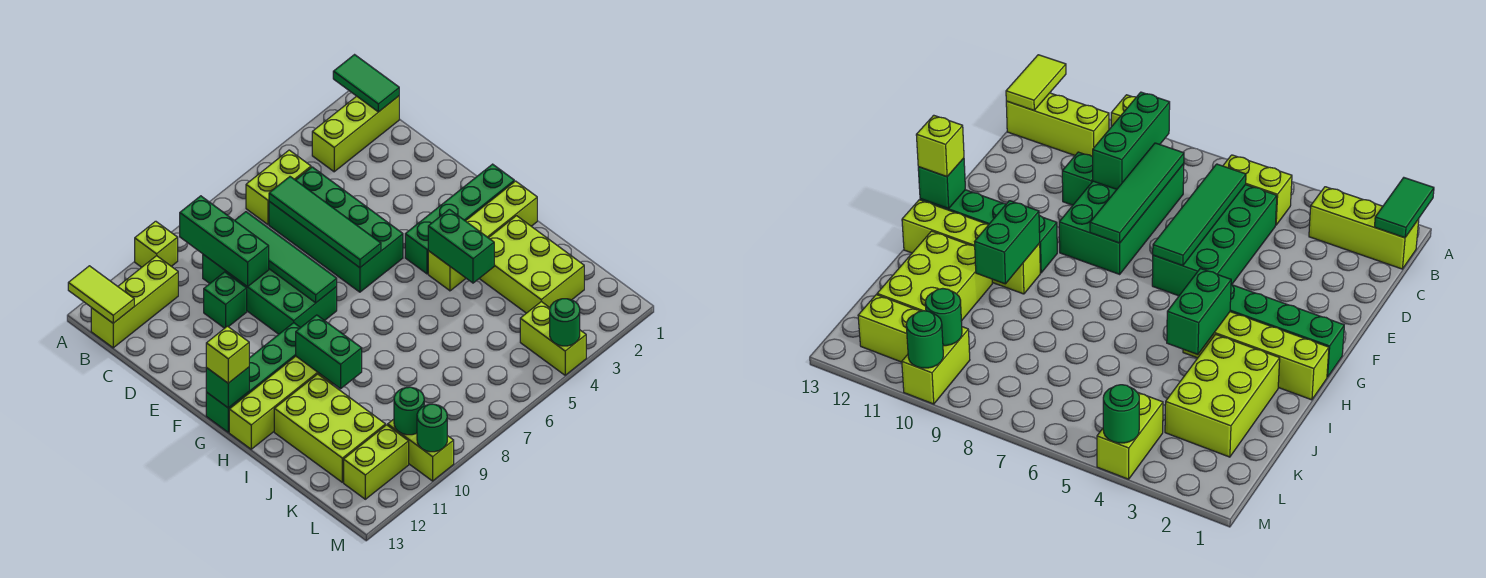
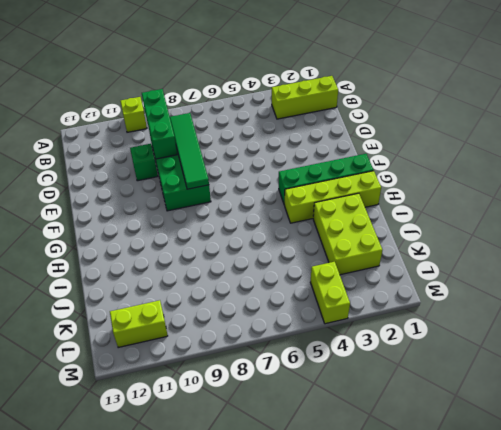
none -> lime brick B5:B6 level 1
none -> lime brick B11:B13 level 1
none -> green brick C5:F6 level 1

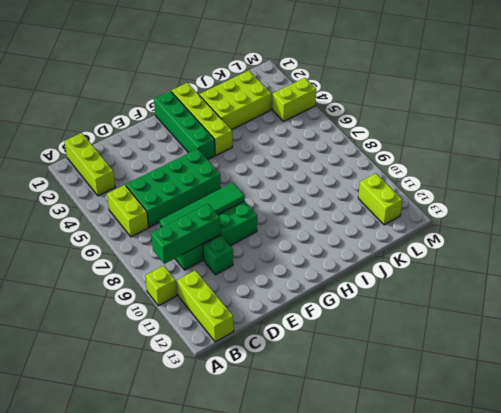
none -> green brick G10:G13 level 1
none -> lime brick H10:H13 level 1
none -> lime brick I11:K12 level 1

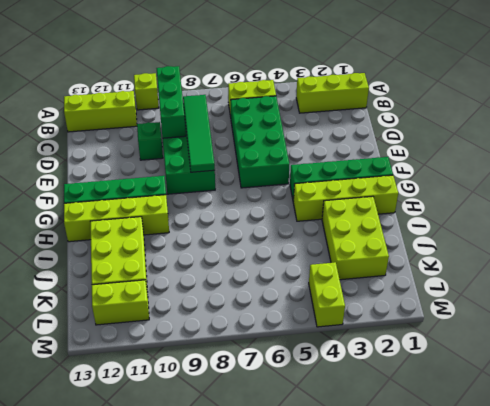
none -> lime brick L10:M10 level 1
none -> green tile A1:B1 level 2
none -> lime tile A13:B13 level 2

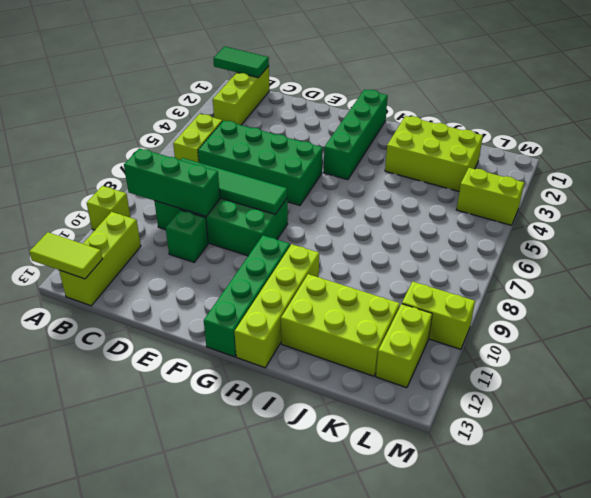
none -> lime brick H1:H4 level 1
none -> green tile C6:F6 level 2
none -> green brick G13 level 2

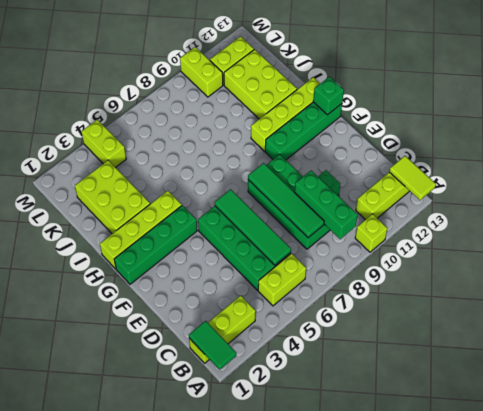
none -> green brick H4:I4 level 2
none -> green brick H10:I10 level 2
none -> green round brick L10 level 2

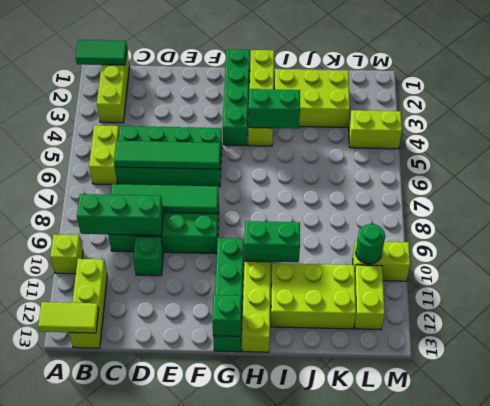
none -> green round brick M4 level 2
none -> green round brick M10 level 2
none -> lime brick G13 level 3

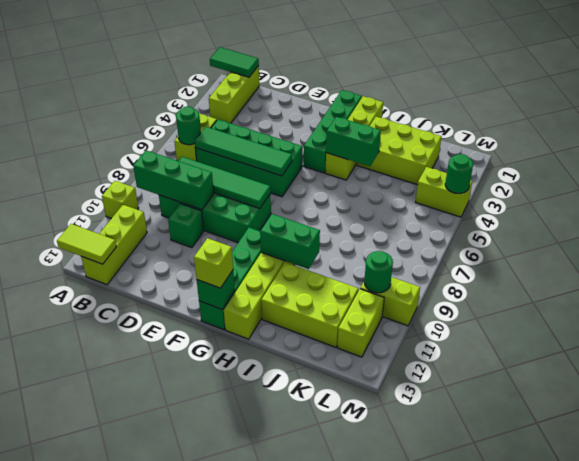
green round brick B6 level 2 -> green round brick M10 level 2

